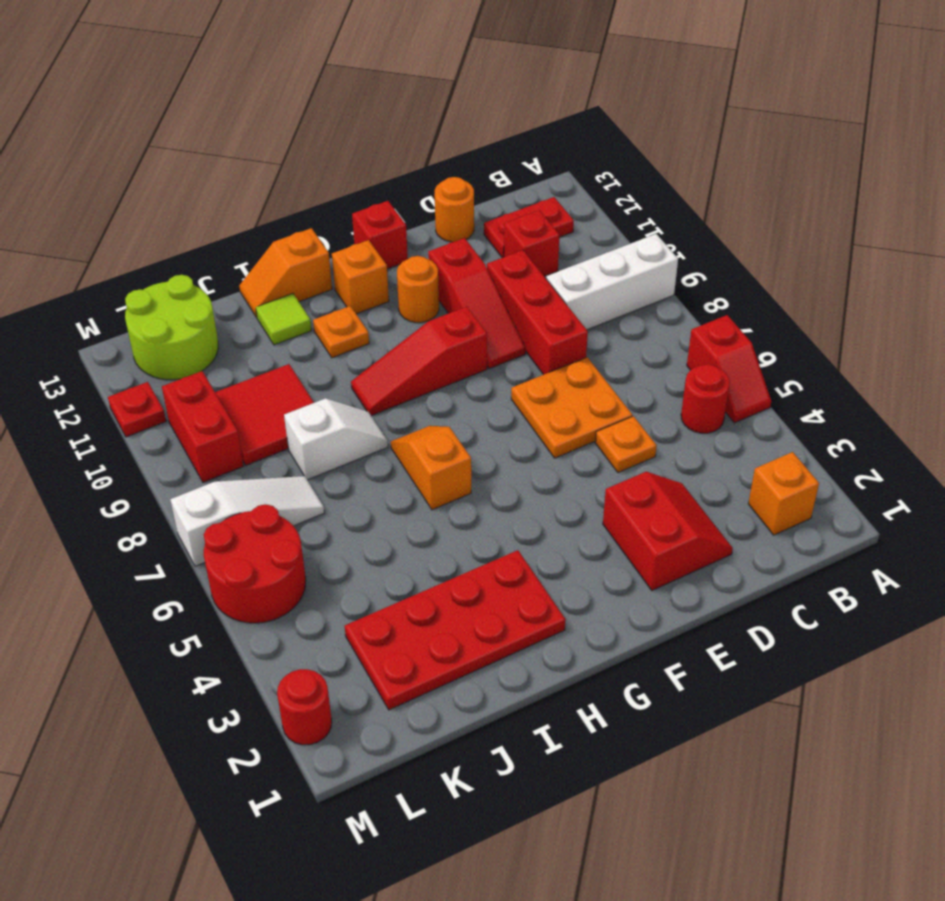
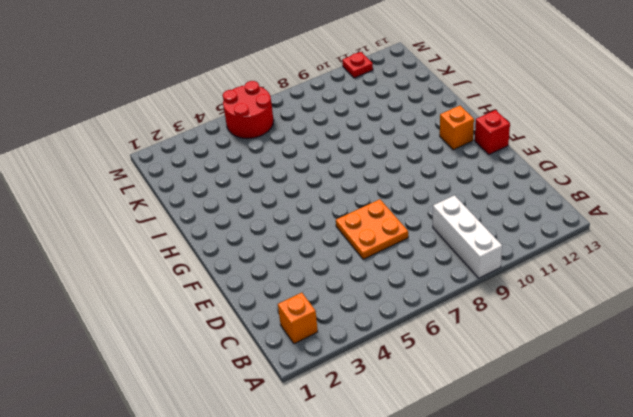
none -> red slope A5:A6 level 1 top 6
none -> red round brick B5 level 1
none -> red plate B12:C12 level 1

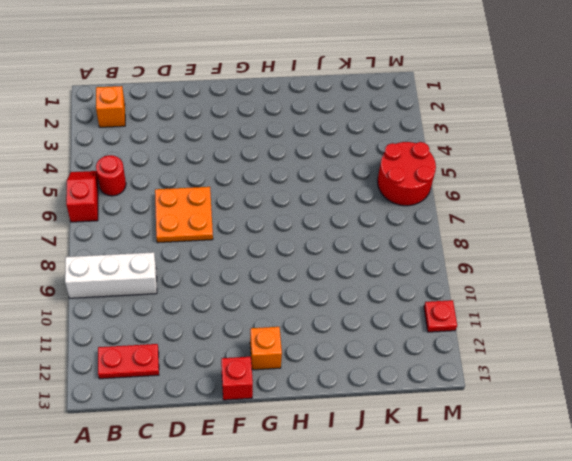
none -> red brick C11 level 1
none -> red slope D2:E3 level 1 top E
none -> orange plate D5 level 1

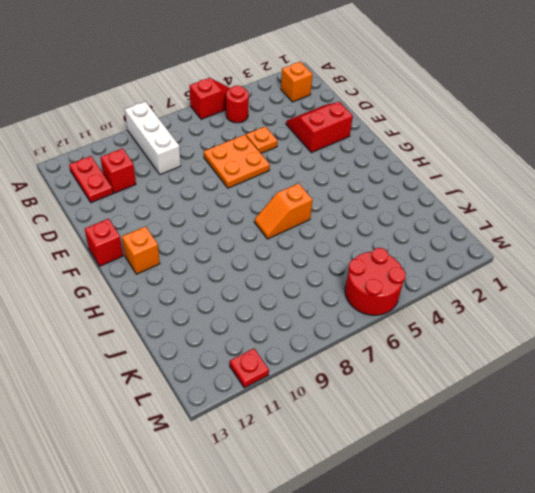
none -> red brick D8:D10 level 1
none -> orange round brick D13 level 1
none -> red slope E9:E11 level 1 top 11

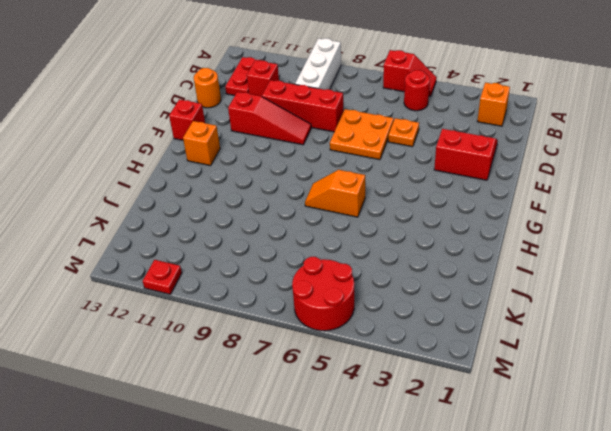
none -> red slope F9:H9 level 1 top F
none -> orange round brick F11 level 1
none -> red plate H2:K3 level 1

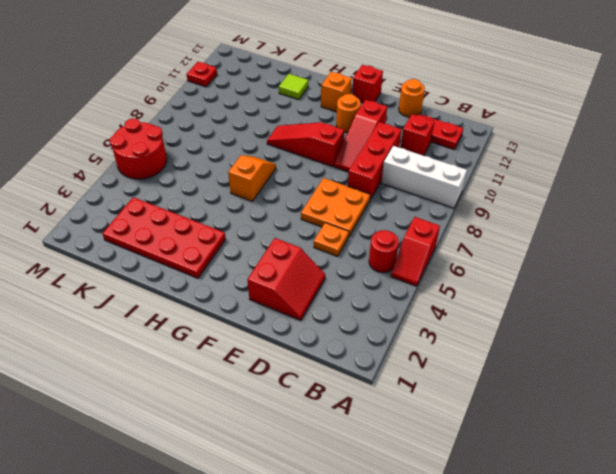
none -> orange brick B2 level 1
none -> orange plate H11 level 1
none -> orange slope H13:I13 level 1 top H

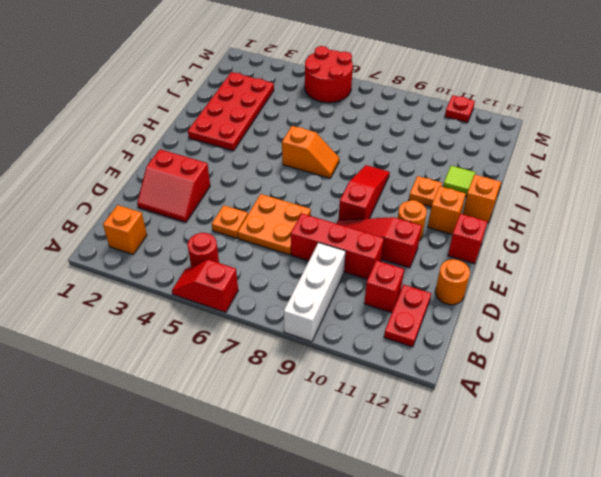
none -> white slope I8:J8 level 1 top J
none -> red tile J9:K10 level 1
none -> white slope K7:M7 level 1 top M

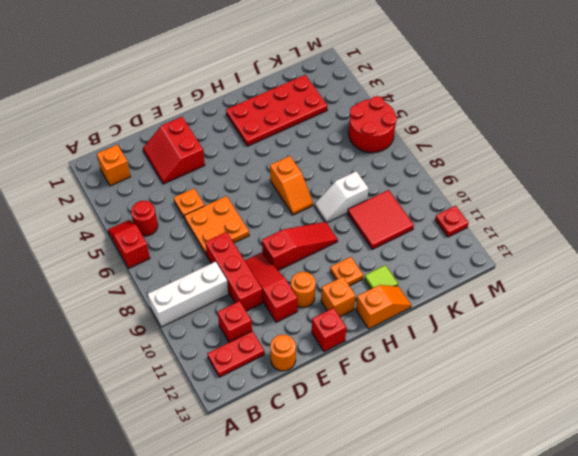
none -> white slope K7:M7 level 1 top M
none -> lime round brick K12:L13 level 1
none -> red brick L9:L10 level 1

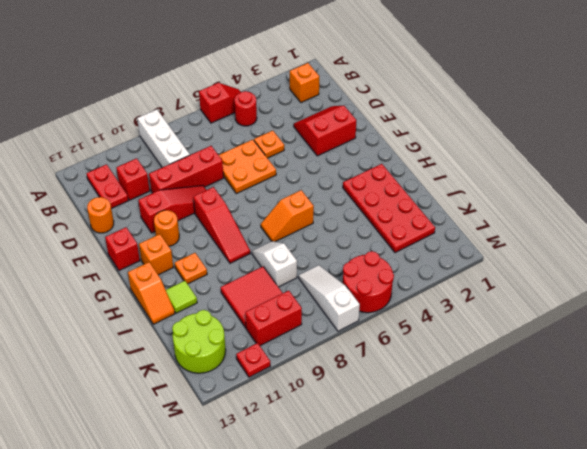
none -> red round brick M2 level 1

